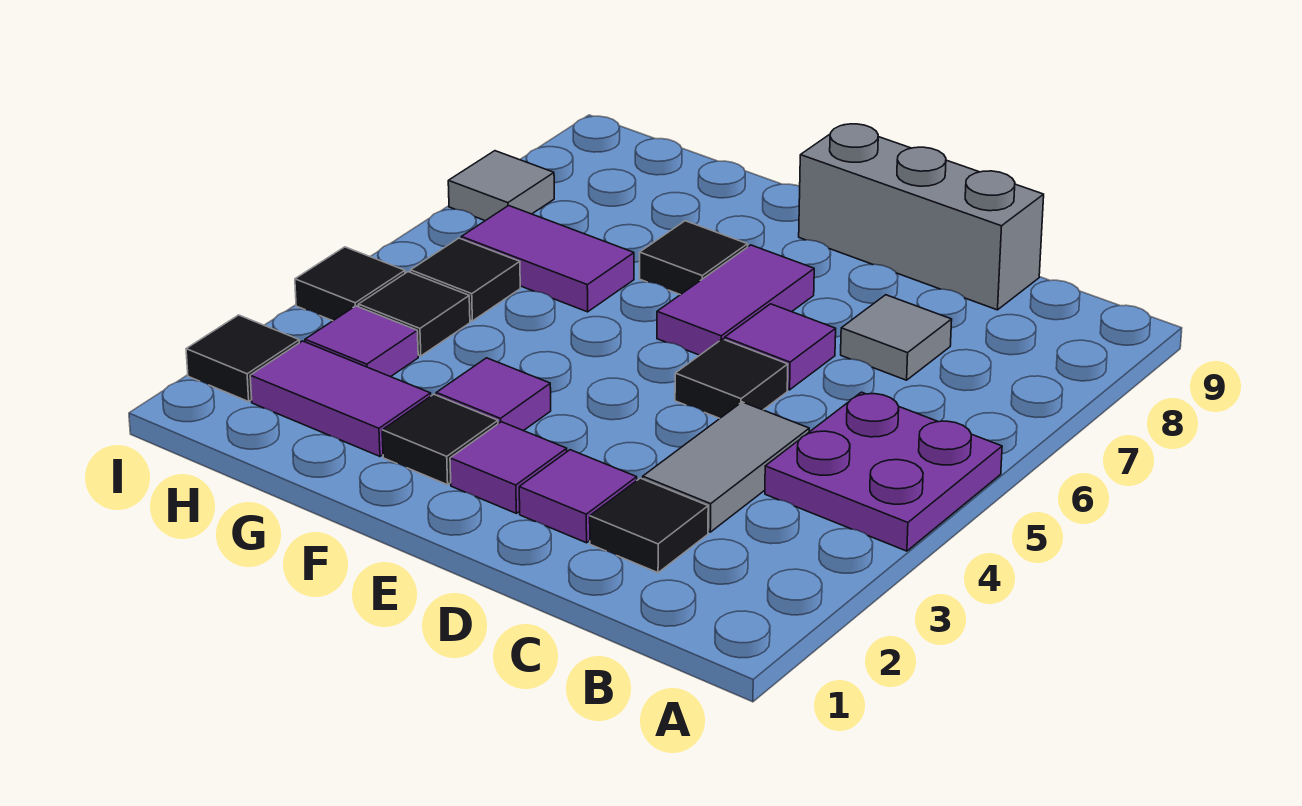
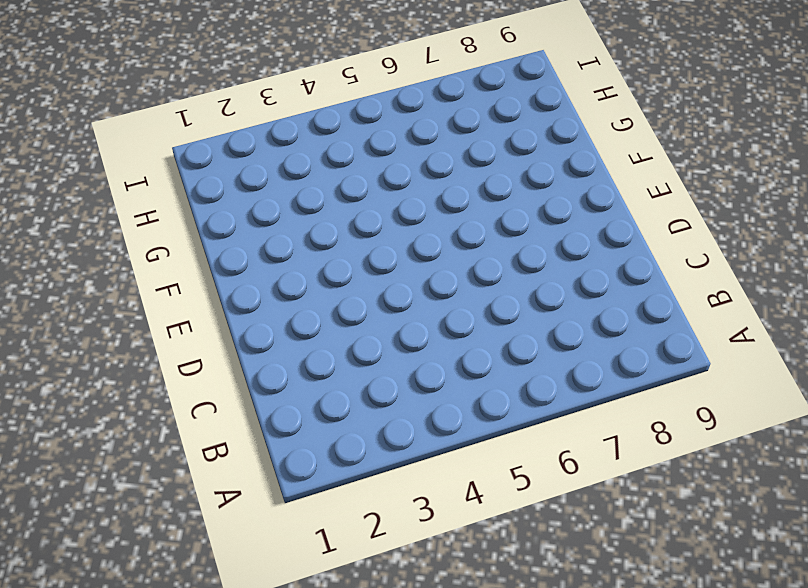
none -> purple plate A4:B5 level 1
none -> black tile C2 level 1
none -> grey tile C3:C4 level 1

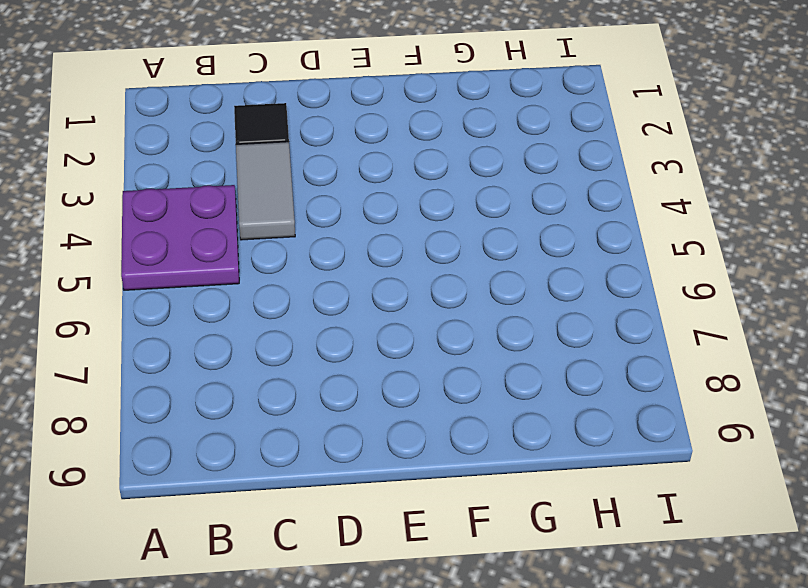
none -> grey tile C7 level 1
none -> grey brick C9:E9 level 1
none -> purple tile D2 level 1

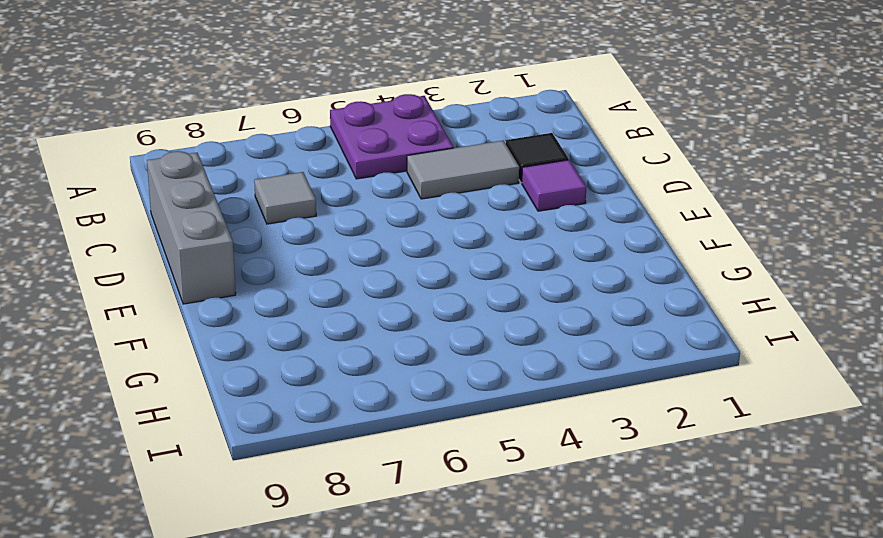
none -> black tile D5 level 1
none -> purple tile D6 level 1
none -> purple tile E2 level 1

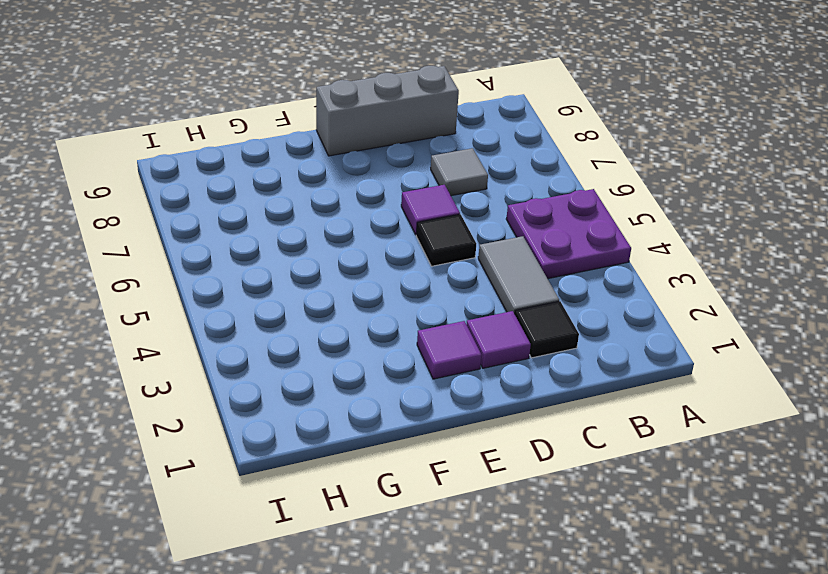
none -> purple tile E6:E7 level 1
none -> black tile F2 level 1
none -> purple tile F3 level 1

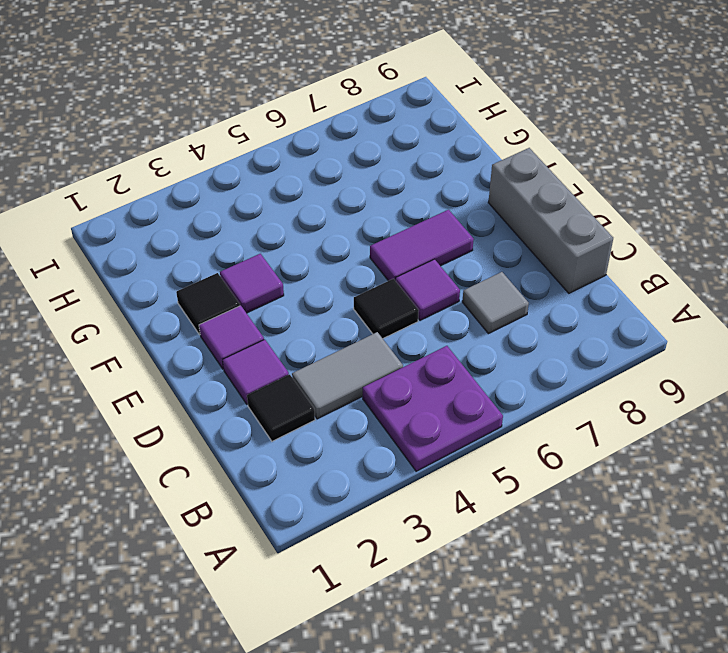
none -> black tile F7 level 1
none -> purple tile G2:H2 level 1
none -> purple tile G6:H6 level 1

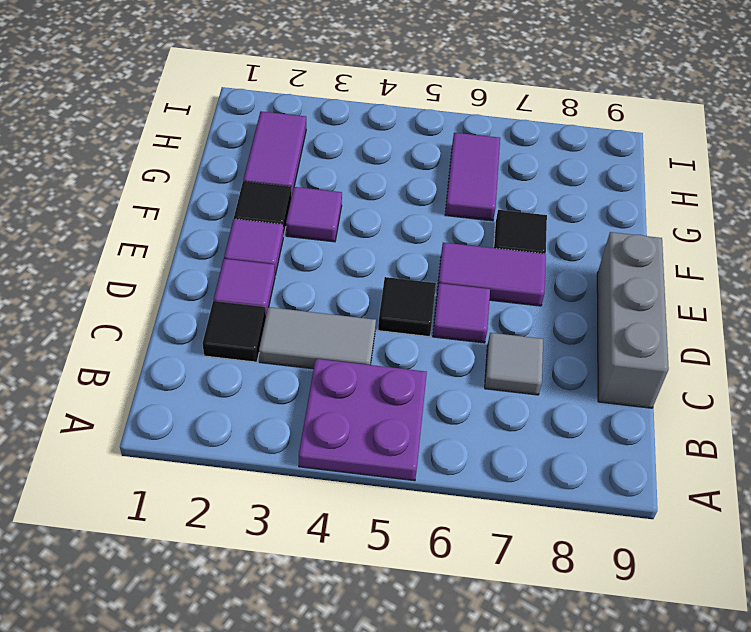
none -> purple tile H3 level 1
none -> black tile H4 level 1
none -> black tile H5 level 1

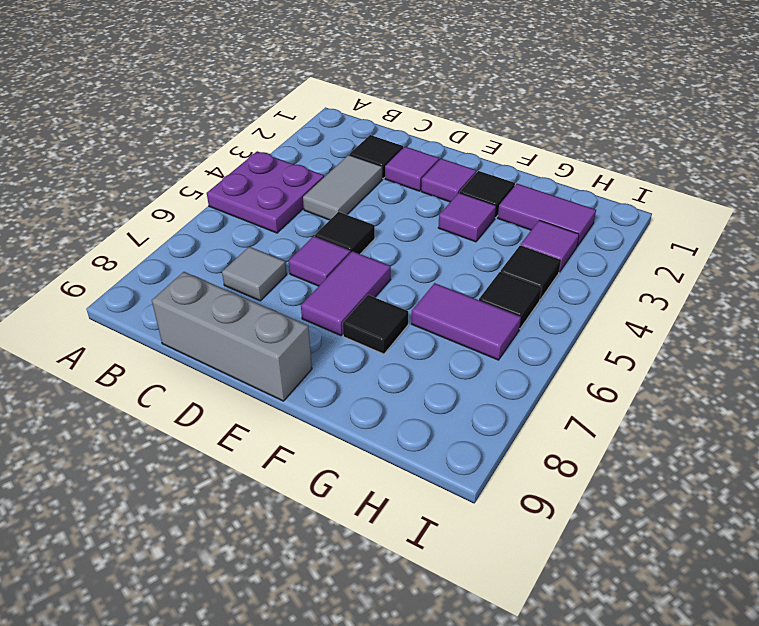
none -> black tile I2 level 1
none -> black tile I4 level 1
none -> grey tile I7 level 1

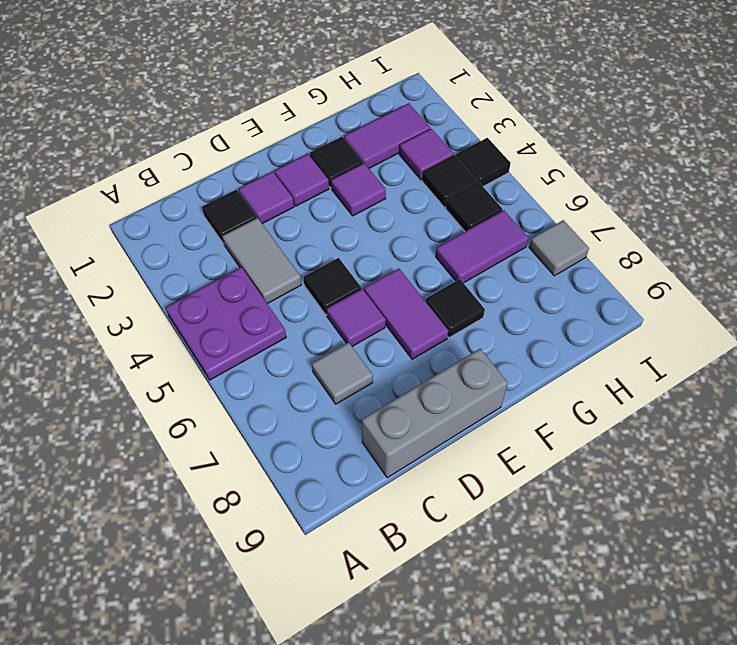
none -> black tile I2 level 1

